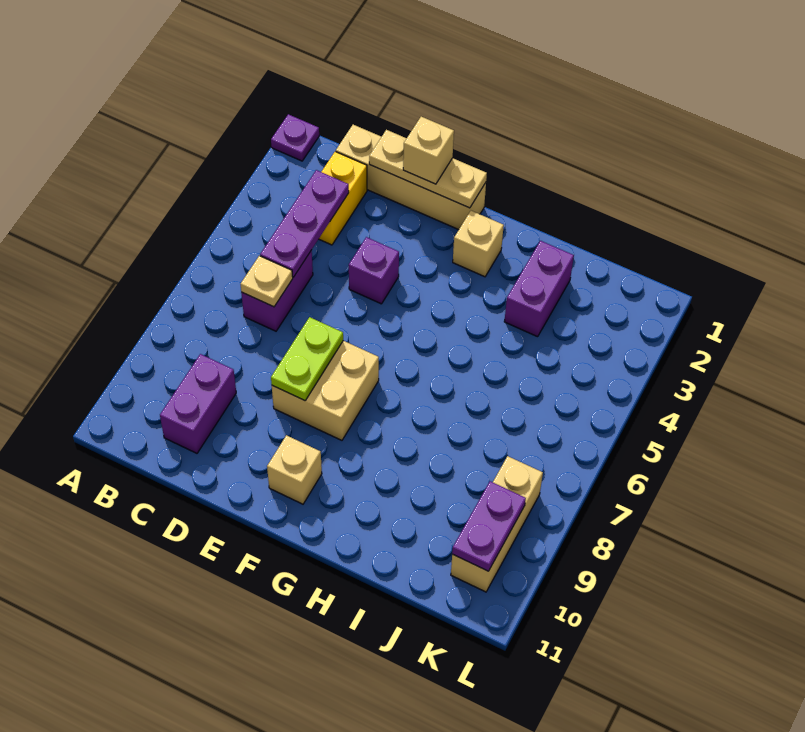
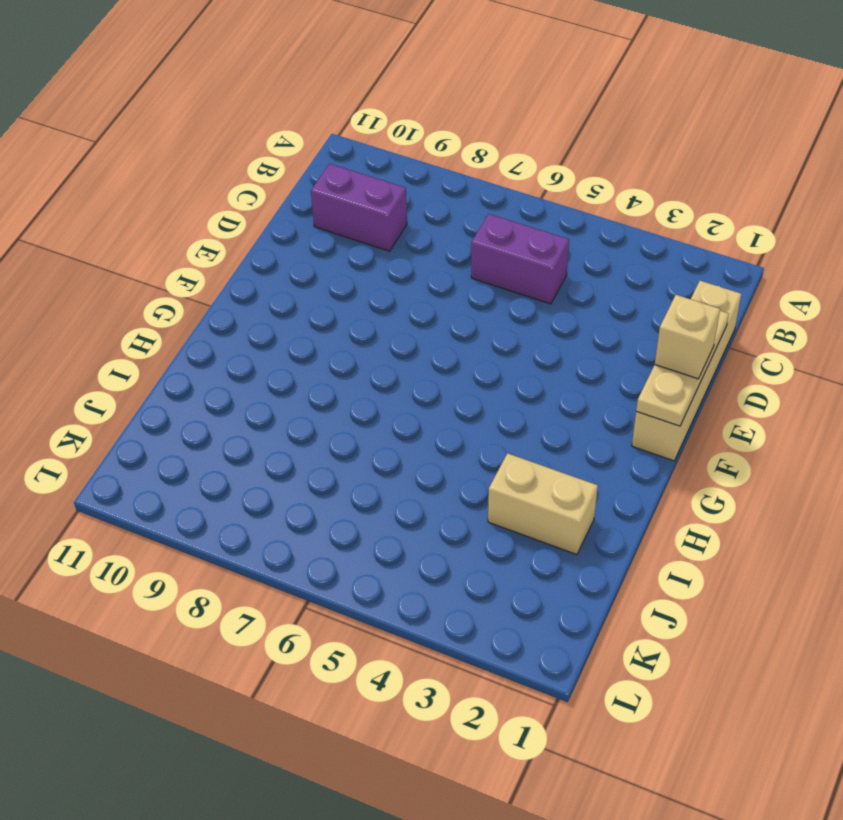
tan brick I2:I3 level 1 -> purple brick I2:I3 level 1
none -> purple plate A1 level 1
none -> yellow brick C2:C3 level 1
none -> purple brick E4 level 1

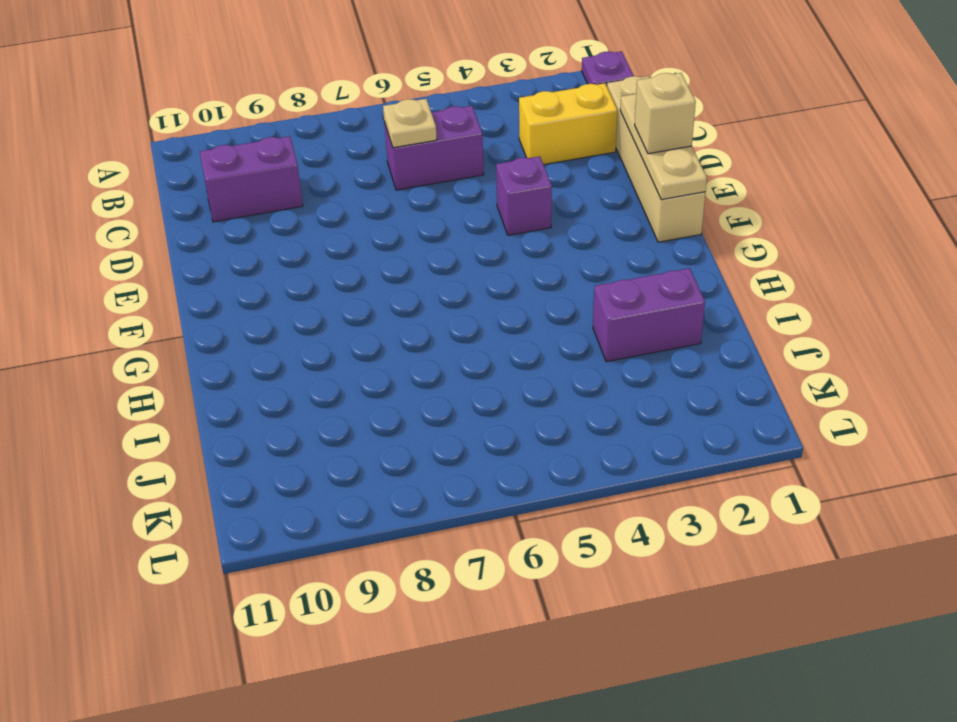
none -> tan brick E7:F8 level 1
none -> tan brick F10 level 1
none -> tan brick G2 level 1

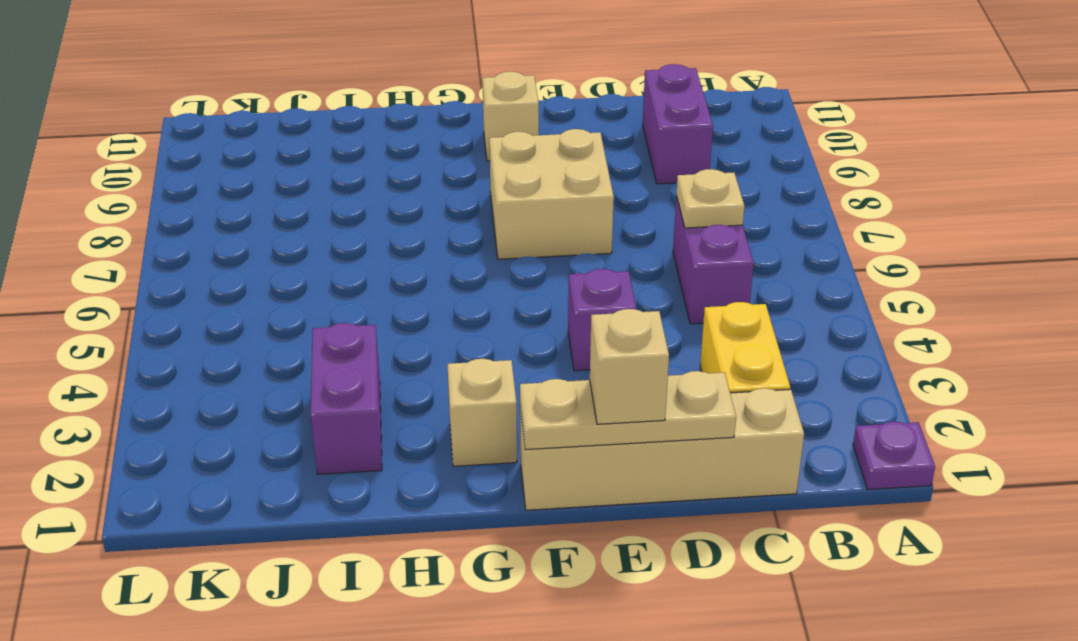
none -> tan brick K8:K10 level 1
none -> purple plate C3:C5 level 2
none -> lime plate E7:E8 level 2

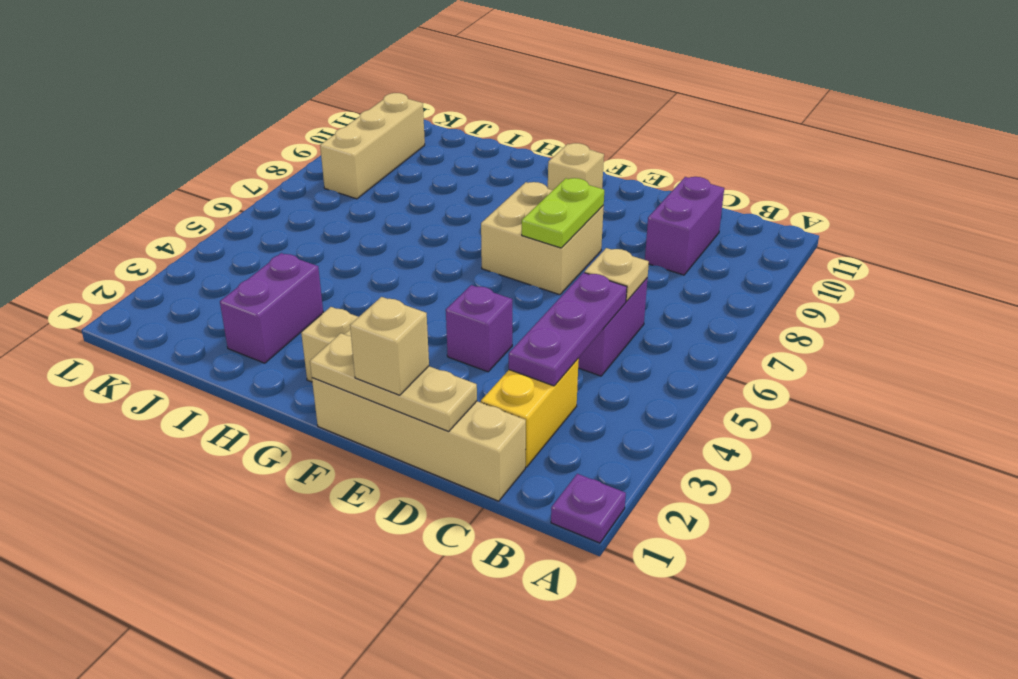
none -> purple plate K9:K10 level 2

